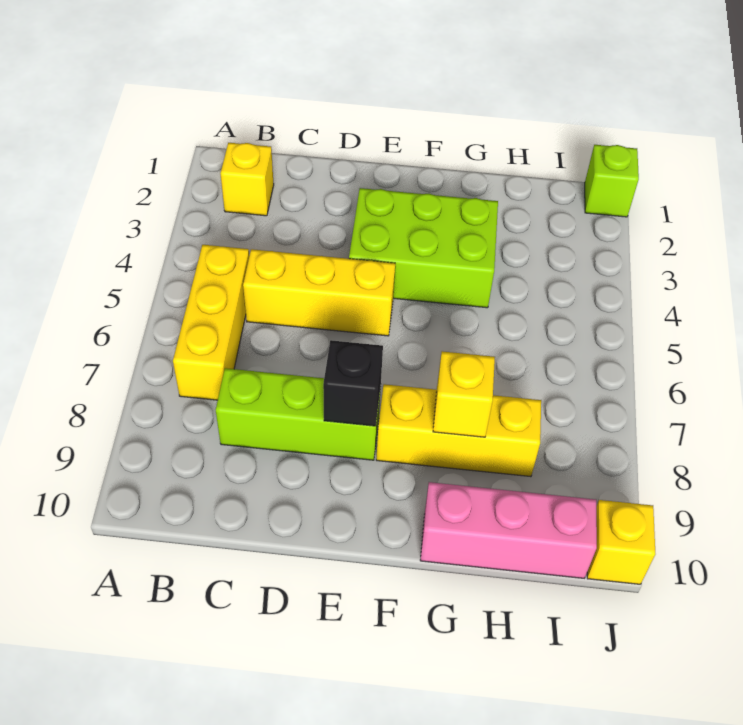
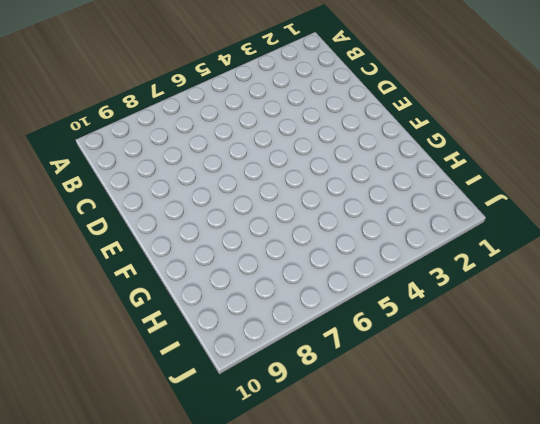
none -> yellow brick B2 level 1
none -> yellow brick B5:B7 level 1

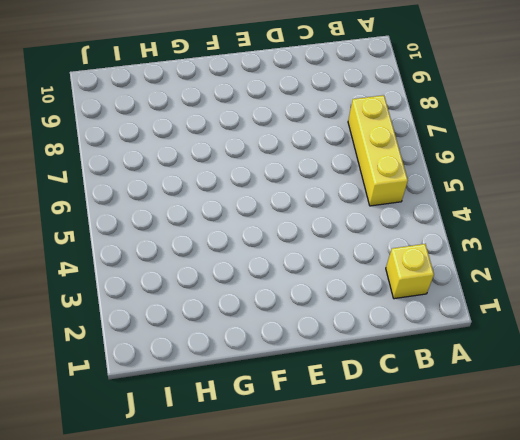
none -> yellow brick C5:E5 level 1
none -> lime brick C8:E8 level 1

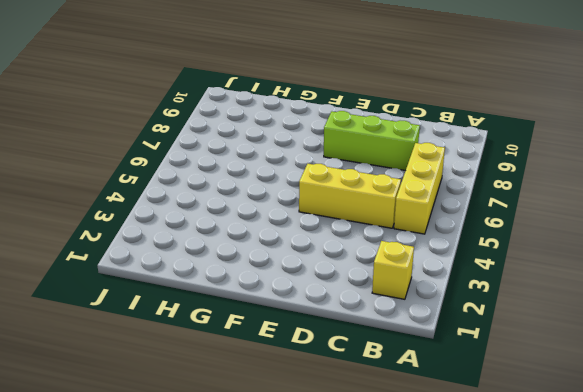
none -> lime brick E3:G4 level 1
none -> yellow brick F8:H8 level 1

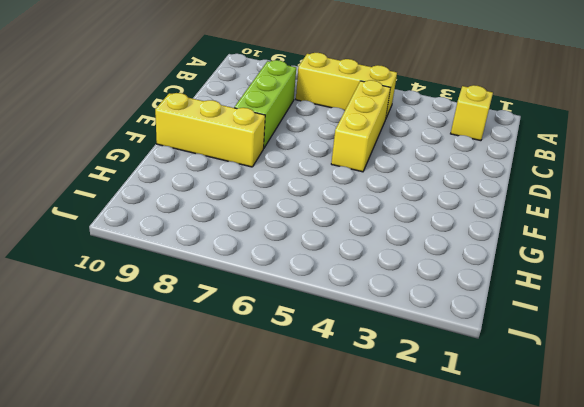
yellow brick F8:F10 level 1 -> yellow brick F8:H8 level 1
none -> lime brick E3:G4 level 1
none -> pink brick G10:I10 level 1

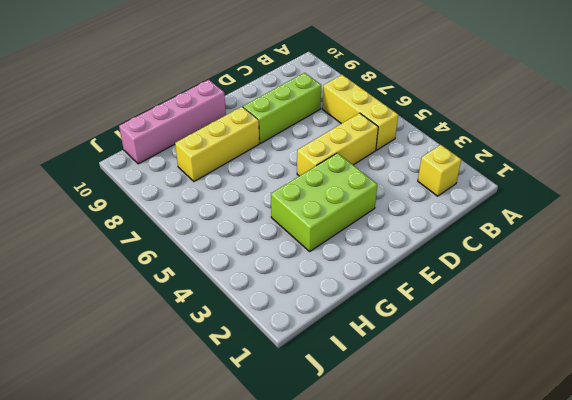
pink brick F10:I10 level 1 -> pink brick G10:I10 level 1
none -> lime brick J1 level 1
none -> yellow brick J10 level 1

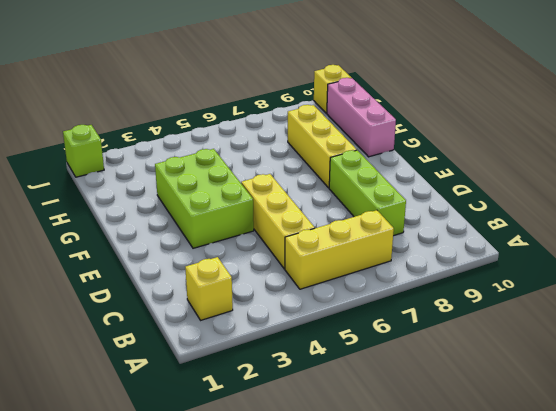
none -> black brick E8 level 2
none -> yellow brick G8 level 2

